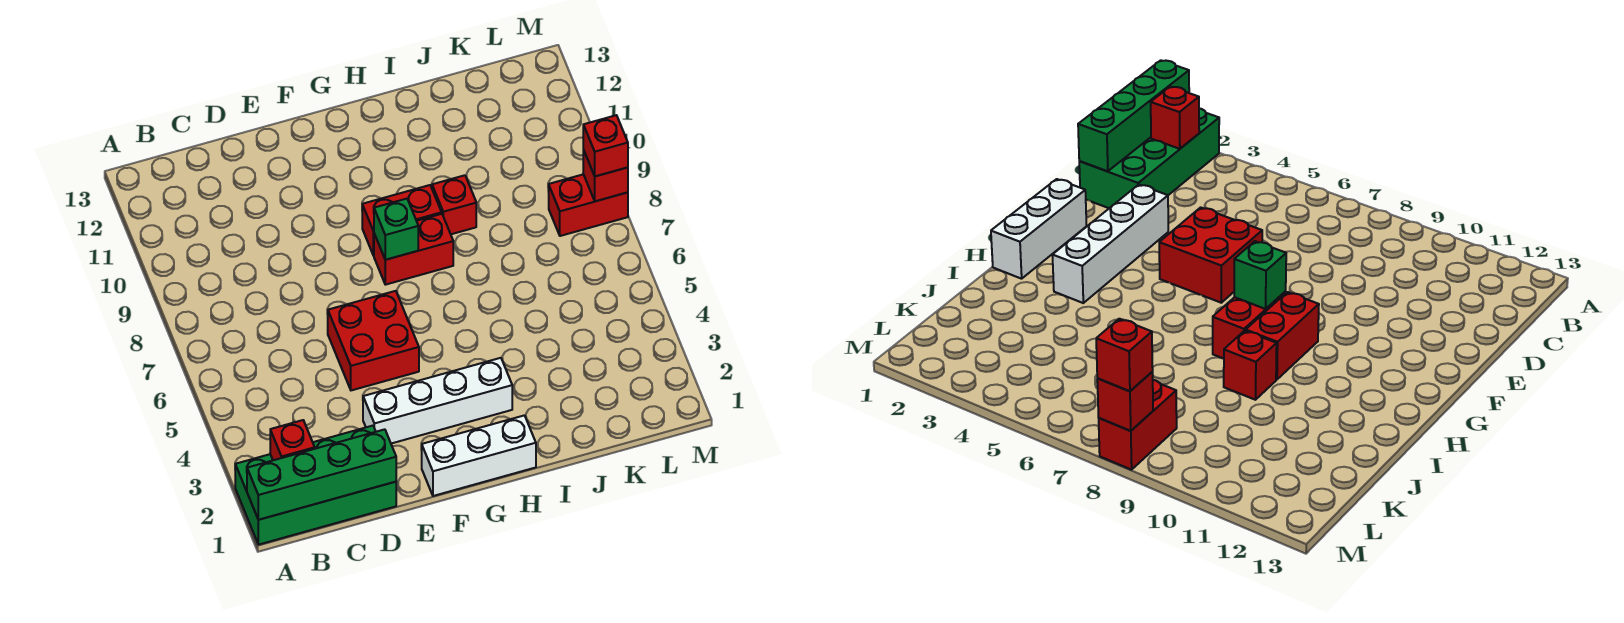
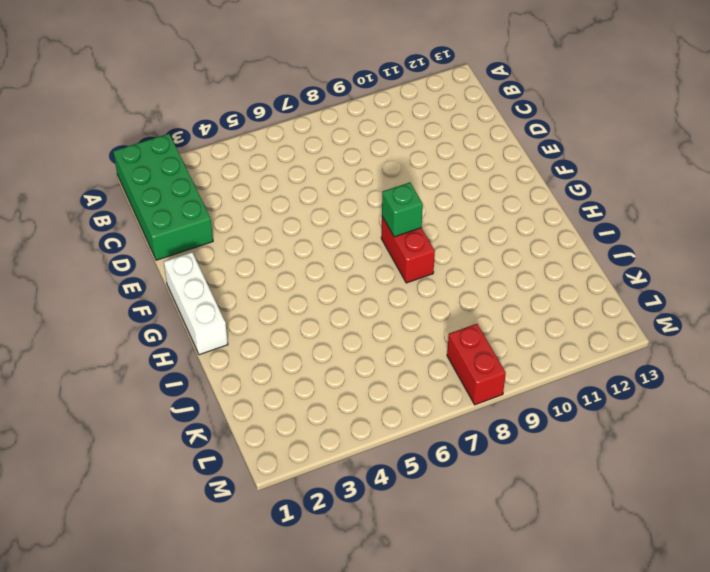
none -> white brick E3:H3 level 1
none -> red brick E5:F6 level 1
none -> red brick G9:H9 level 1

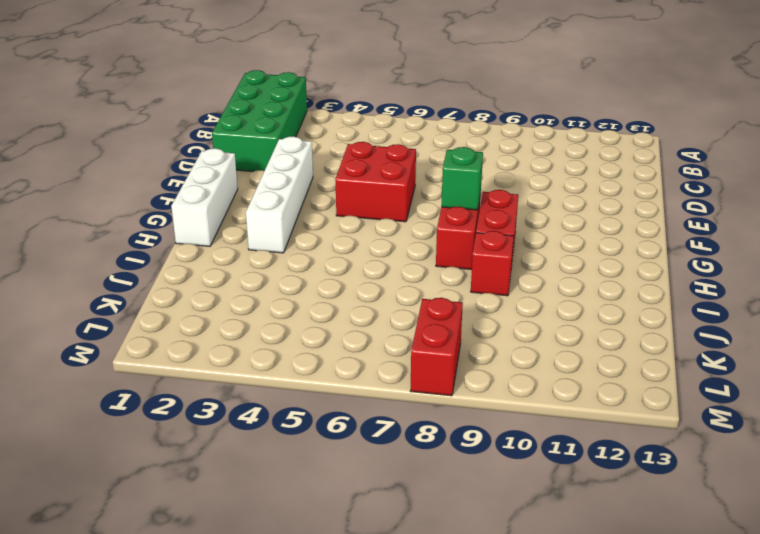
none -> green brick A1:D1 level 2
none -> red brick B2 level 2
none -> red brick M8 level 2

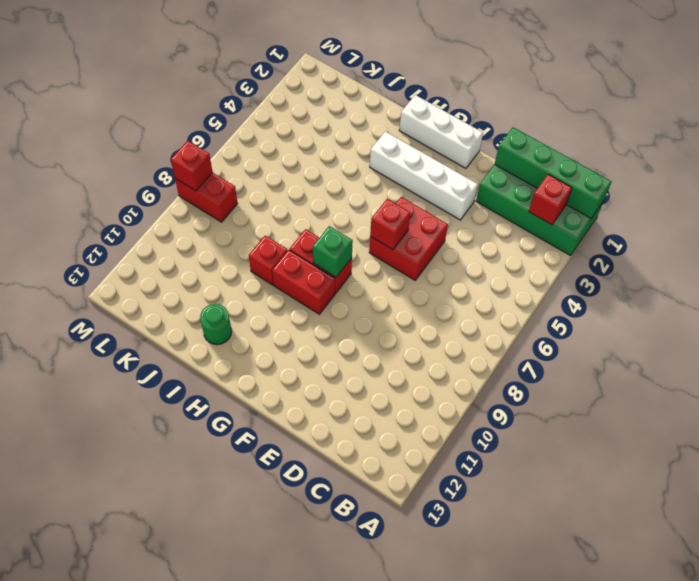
red brick F6 level 2 -> red brick M8 level 3
green round brick I12 level 1 -> none

